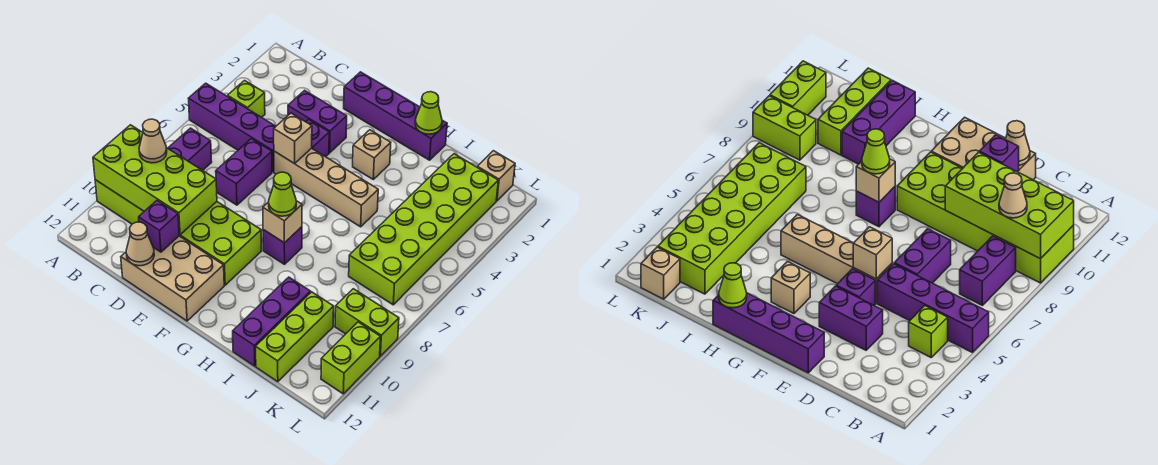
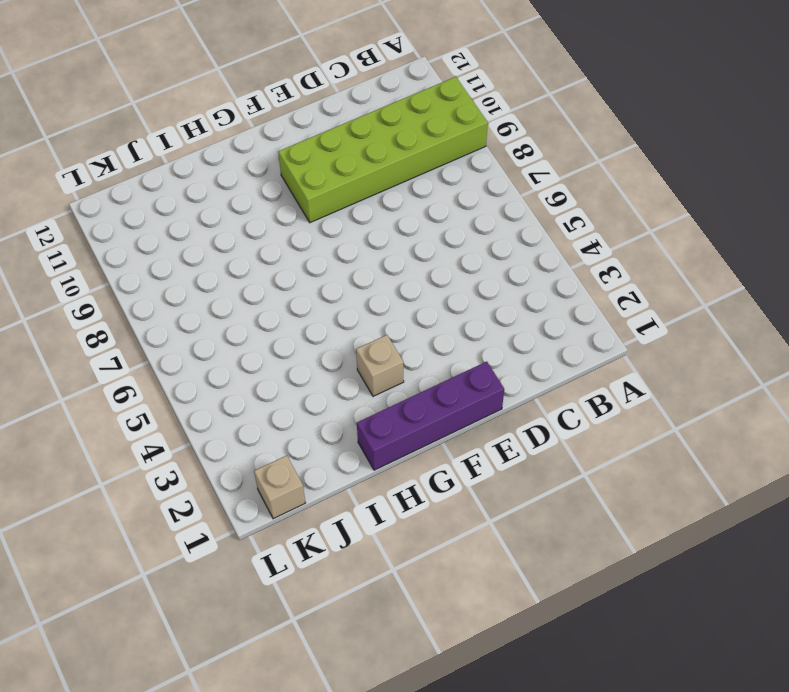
none -> purple brick A5:D5 level 1
none -> lime brick B4 level 1
none -> purple brick B7:B8 level 1

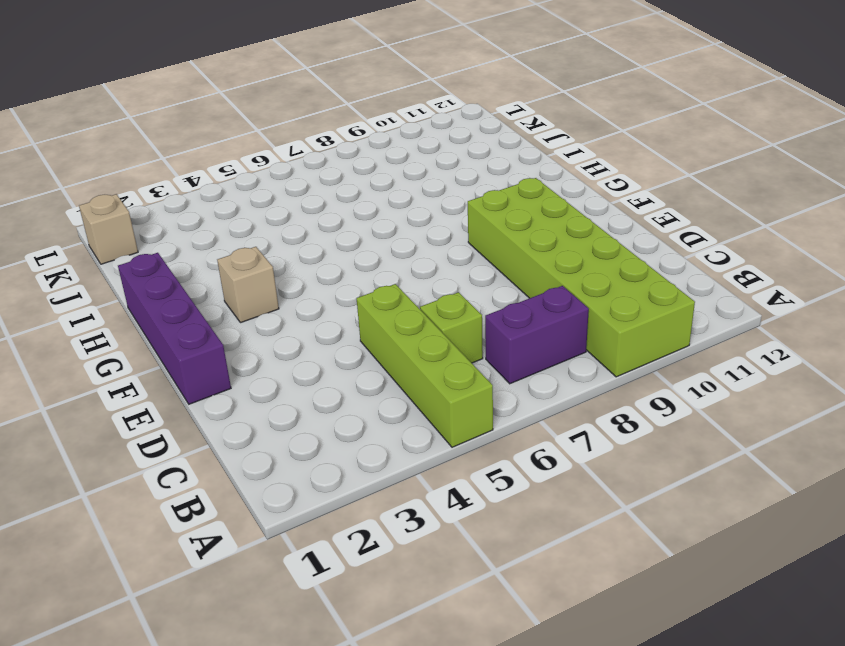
lime brick A5:D5 level 1 -> purple brick A5:D5 level 1
lime brick C6 level 1 -> lime brick B4 level 1
none -> purple brick D3:E3 level 1
none -> purple brick D6:D7 level 1
none -> tan brick D11:F12 level 1

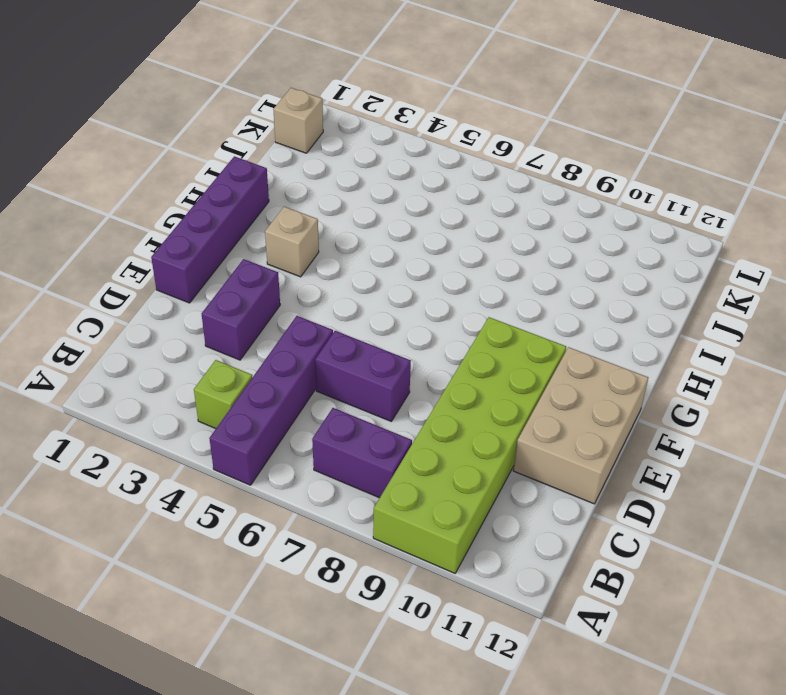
none -> purple brick E4 level 1
none -> tan brick E5:H5 level 1
none -> purple brick G8 level 1

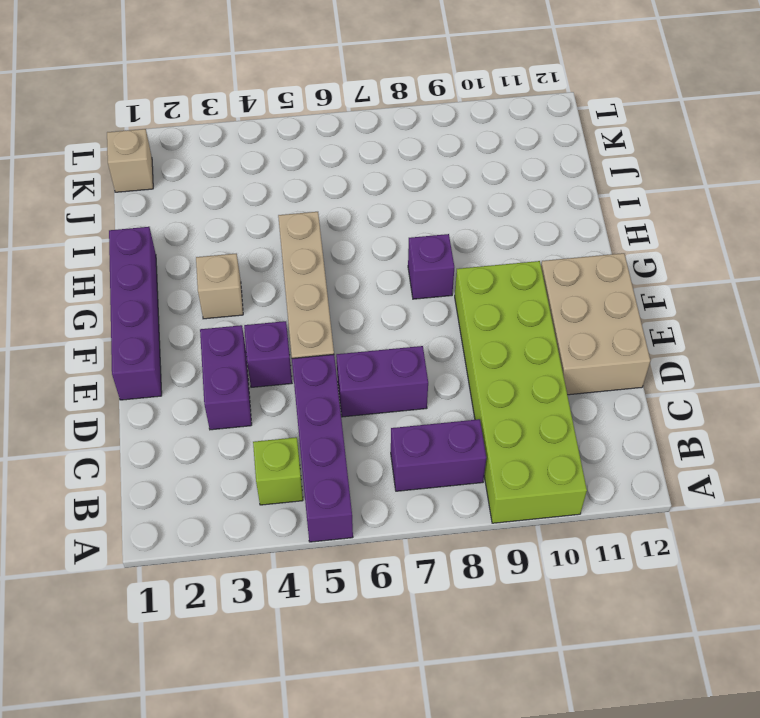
none -> purple brick I10:I12 level 1
none -> lime brick J2:K7 level 1
none -> lime brick J10:J12 level 1

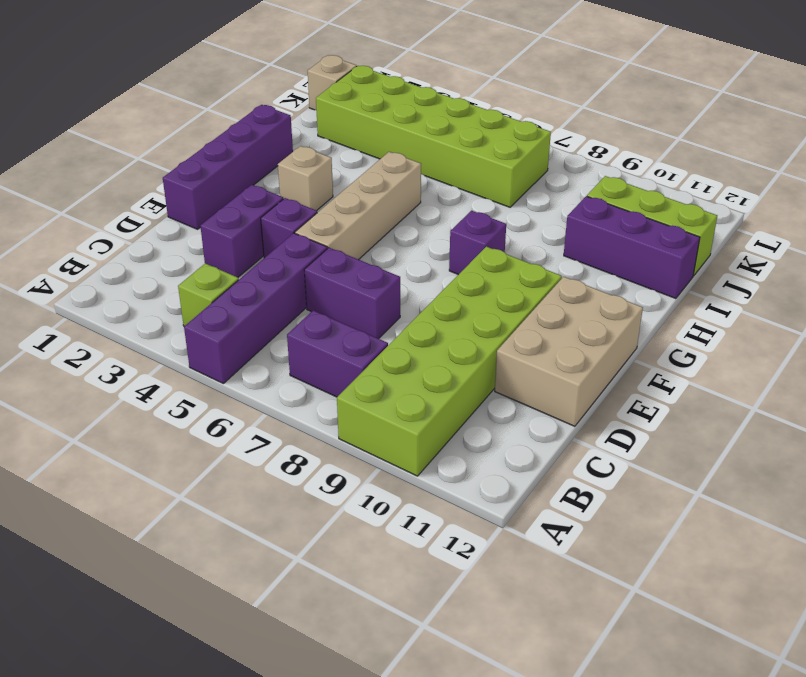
none -> lime brick K9:L9 level 1
none -> lime brick L10:L11 level 1
none -> lime brick A9:D10 level 2

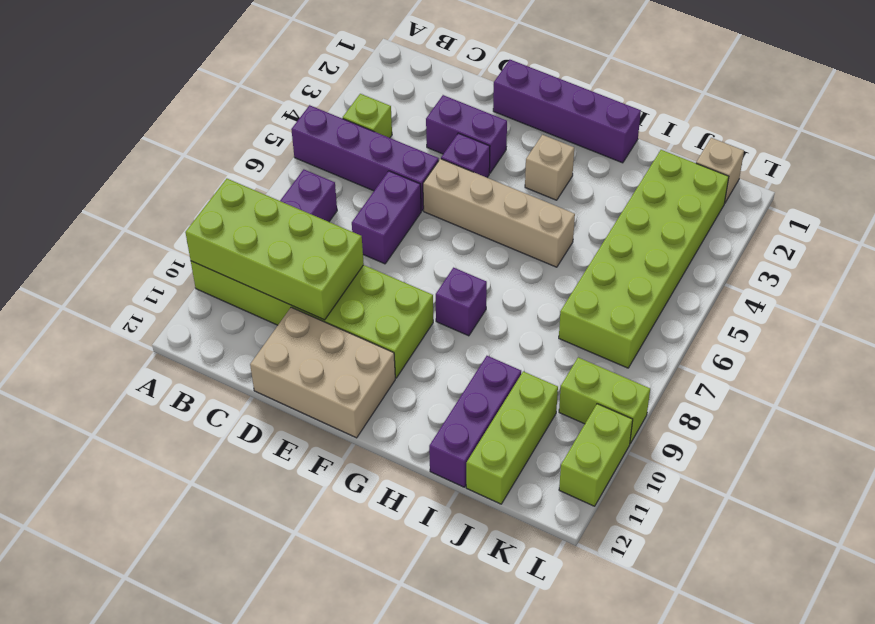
none -> purple brick D11 level 2
none -> tan cone D12 level 2
none -> tan brick E5 level 2

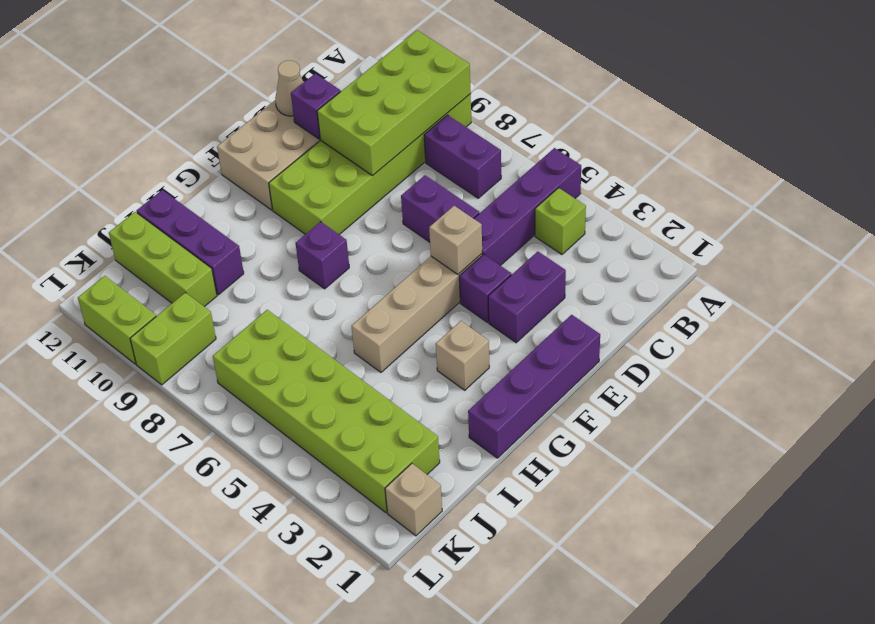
none -> tan brick G8 level 2
none -> lime cone H1 level 2
none -> tan cone B9 level 3

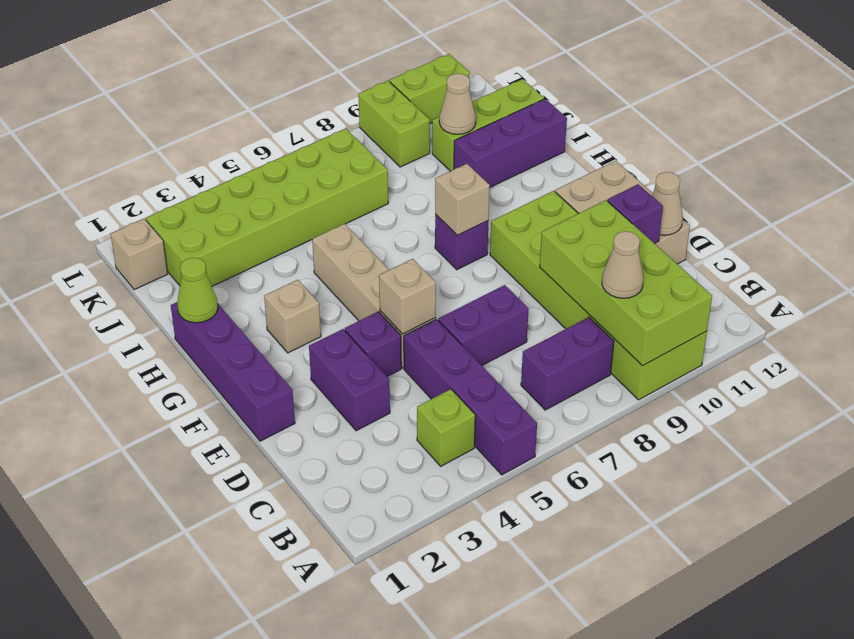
tan cone J10 level 2 -> none
none -> lime cone G8 level 3

